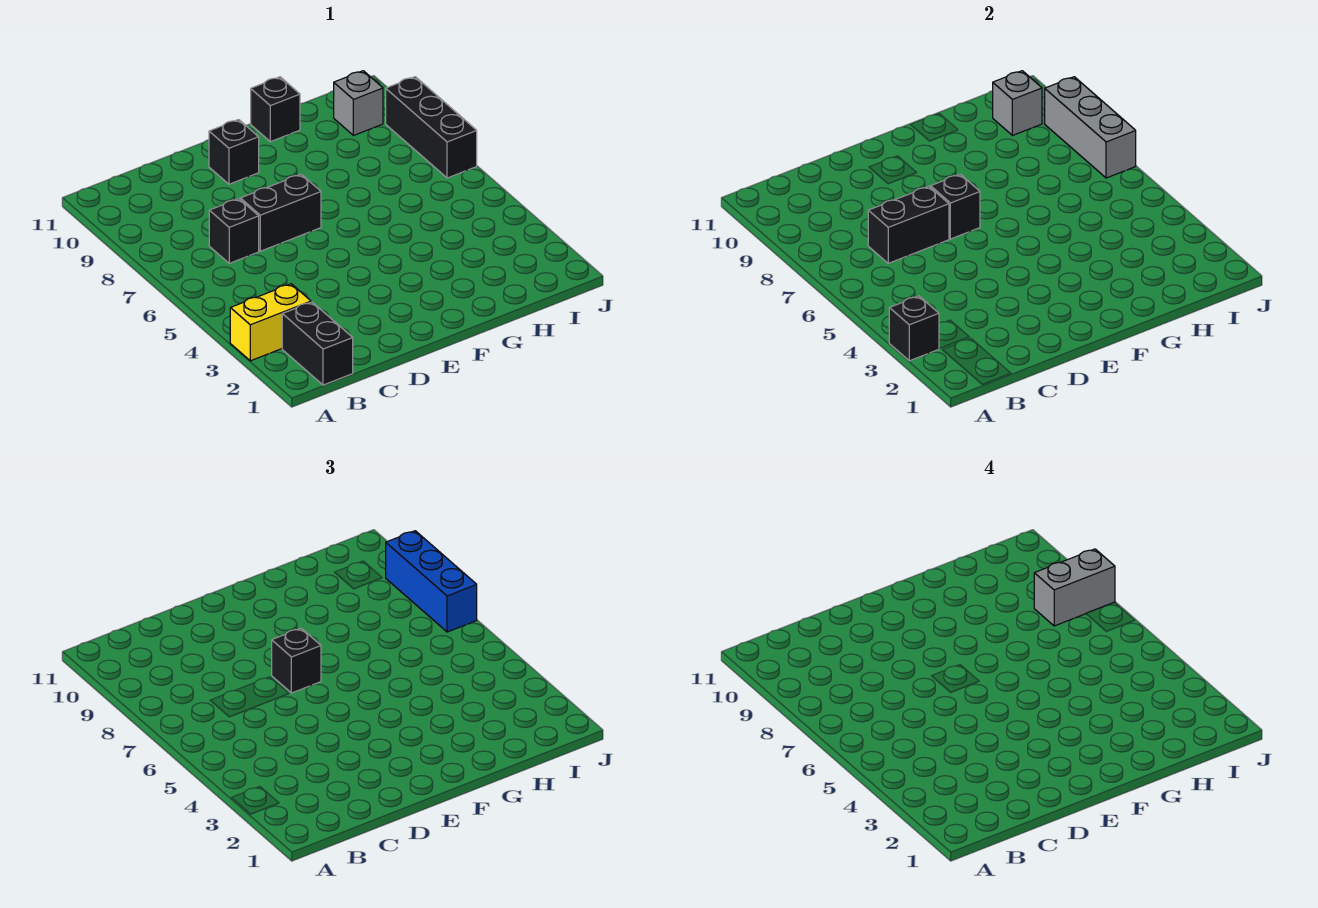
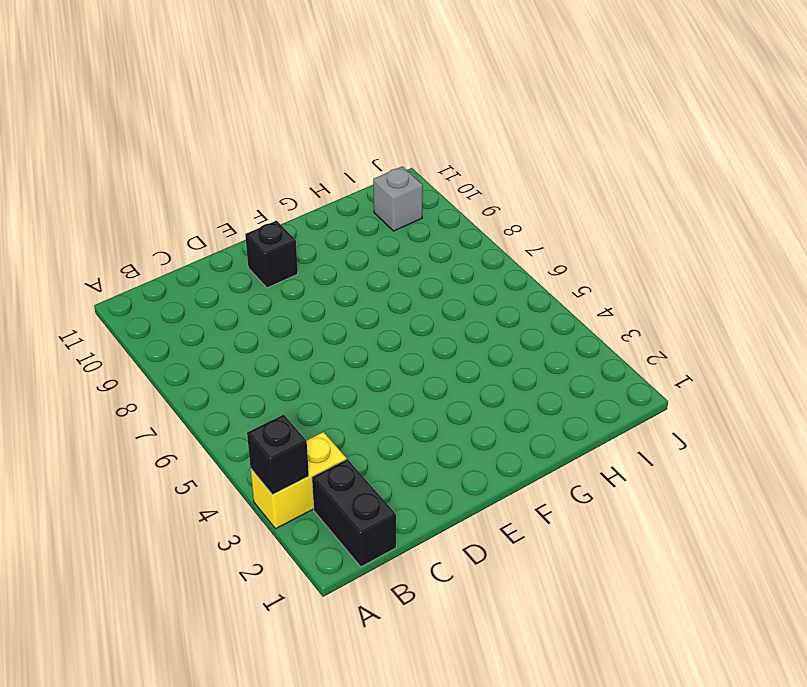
none -> black brick C7 level 1
none -> black brick D7:E7 level 1
none -> black brick G11 level 1

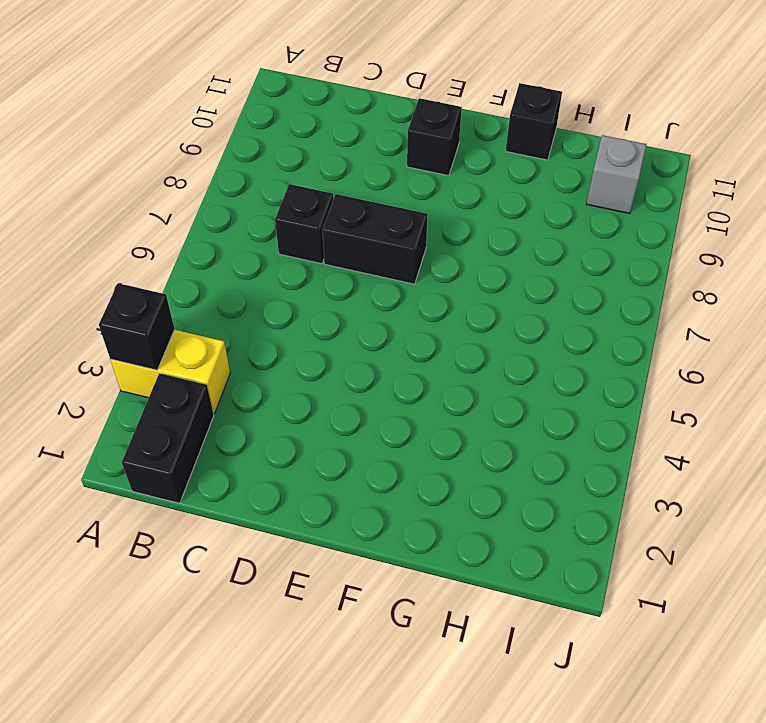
none -> black brick J7:J9 level 1
none -> black brick C7:D7 level 2
none -> black brick E7 level 2

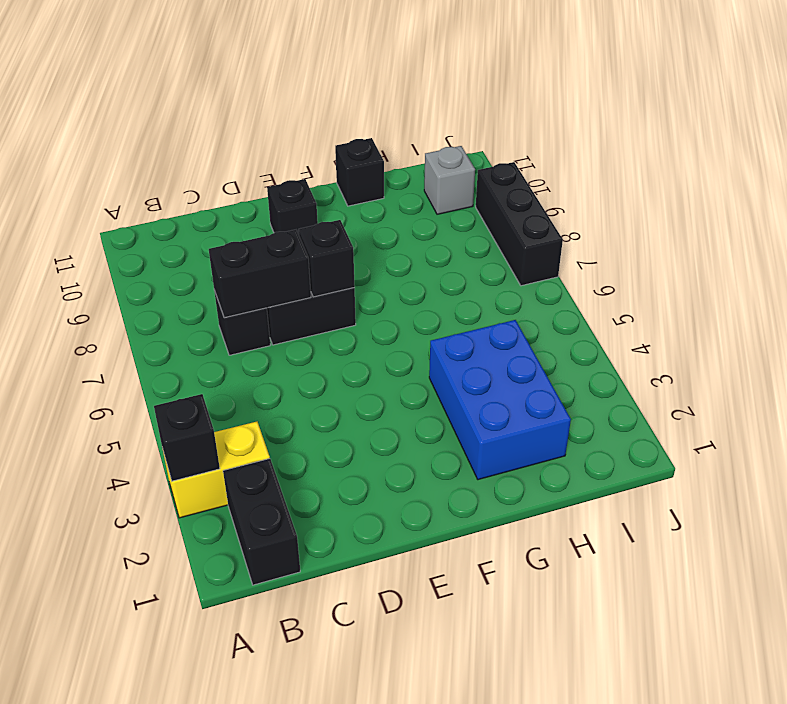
blue brick G2:H4 level 1 -> none
none -> grey brick I10 level 2
none -> grey brick J7:J9 level 2
none -> black brick E7 level 3

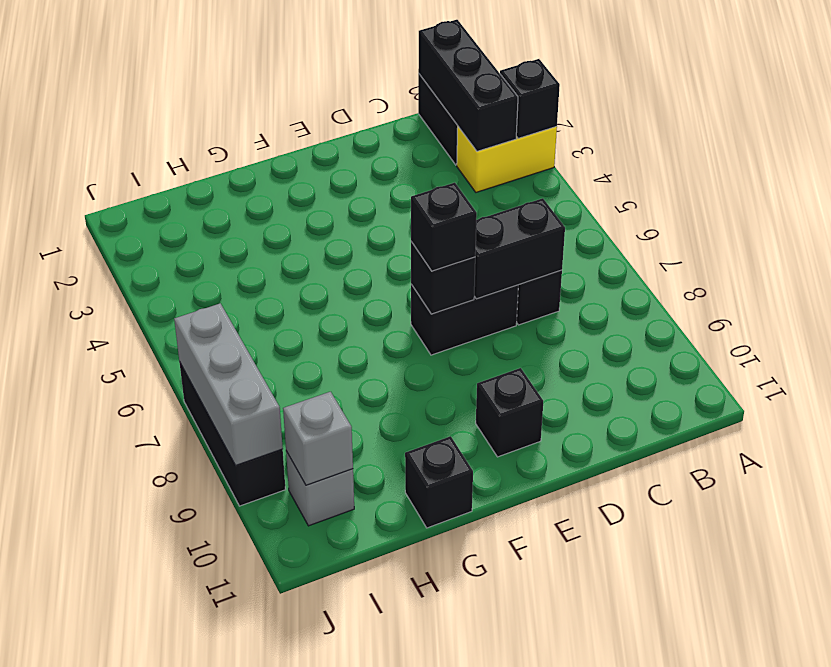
black brick B1:B3 level 2 -> none
none -> blue brick J7:J9 level 3
none -> grey brick I8:J8 level 4

